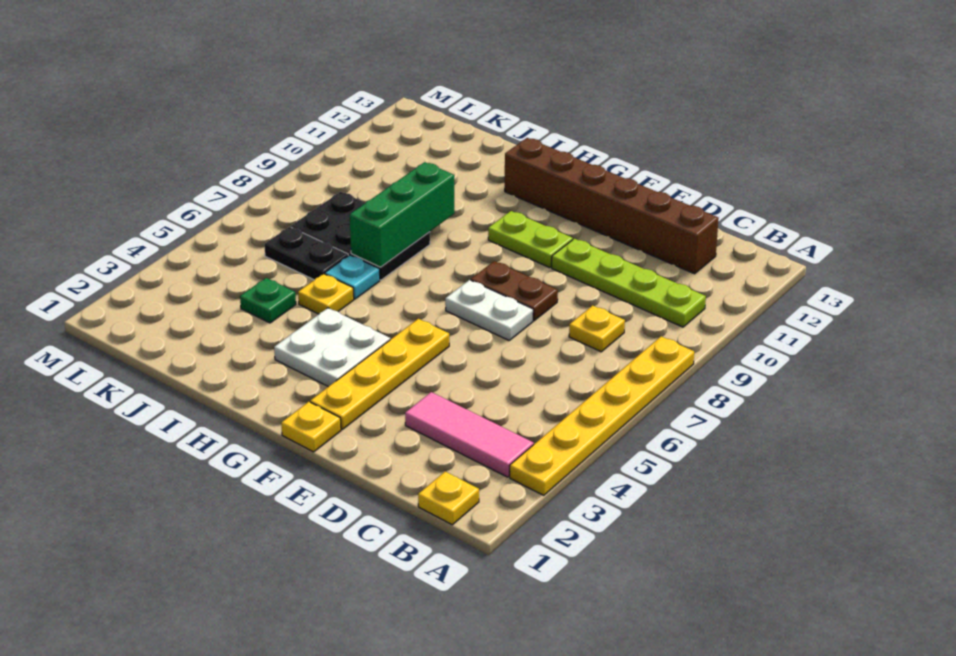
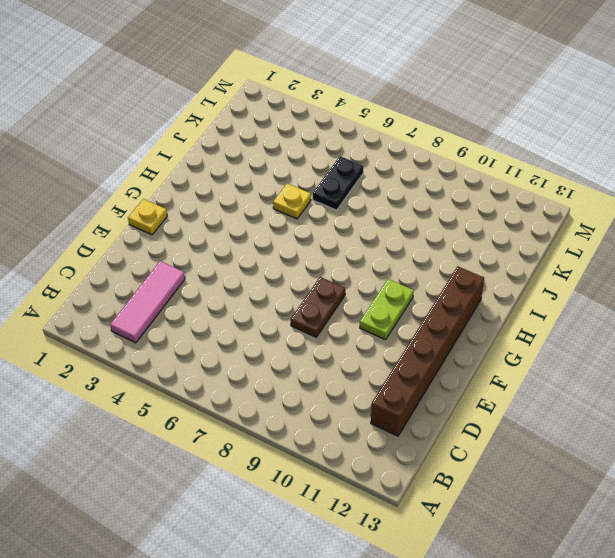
none -> yellow plate A3:A8 level 1
none -> yellow plate B1 level 1
none -> lime plate B10:E10 level 1

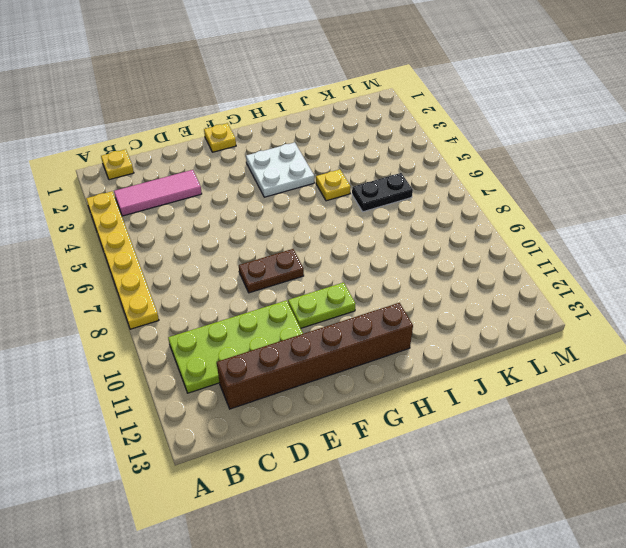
lime plate B10:E11 level 1 -> lime plate B10:E10 level 1
none -> yellow plate C8 level 1
none -> white plate E7:F7 level 1
none -> yellow plate F2:F5 level 1

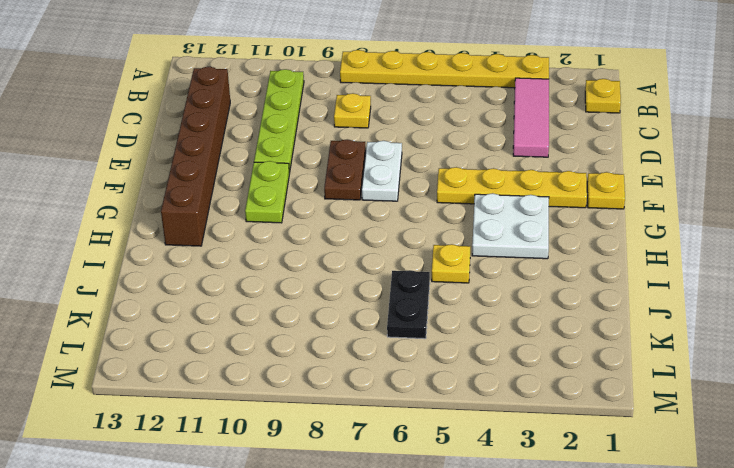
none -> cyan plate I6 level 1
none -> black plate I7:K8 level 1
none -> green plate J4 level 1

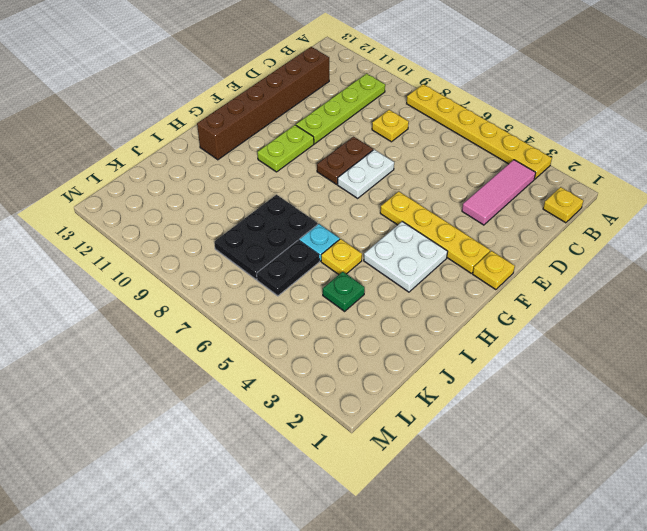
none -> green brick I7:I9 level 2

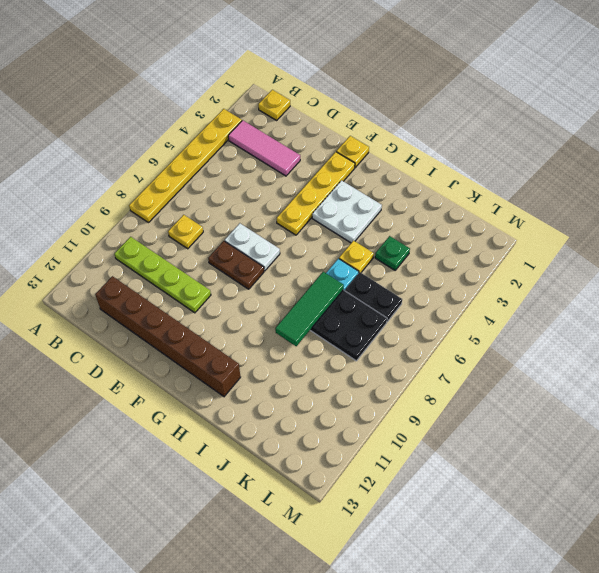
green tile I7:I9 level 2 -> green brick I7:I9 level 2
none -> lime plate F10:G10 level 1

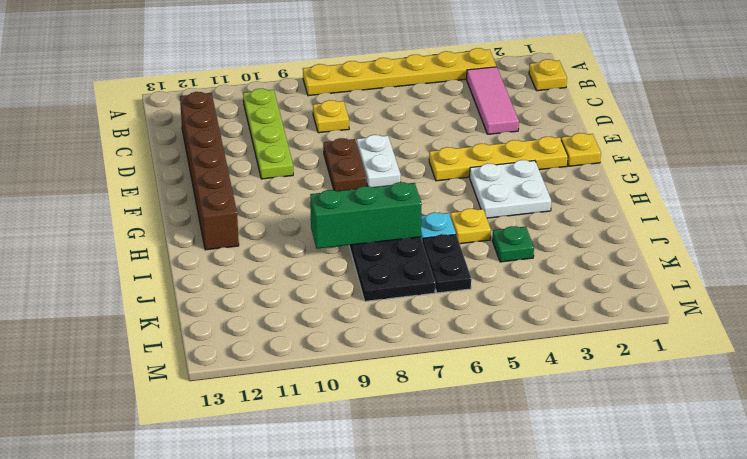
none -> lime plate F10:G10 level 1

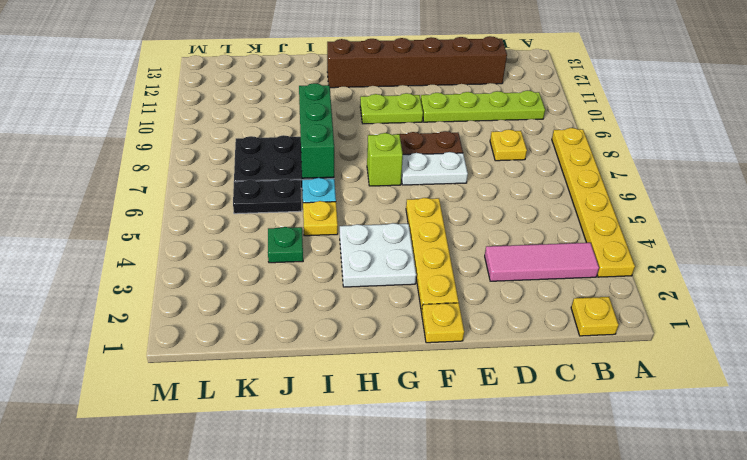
lime brick G7 level 1 -> none

